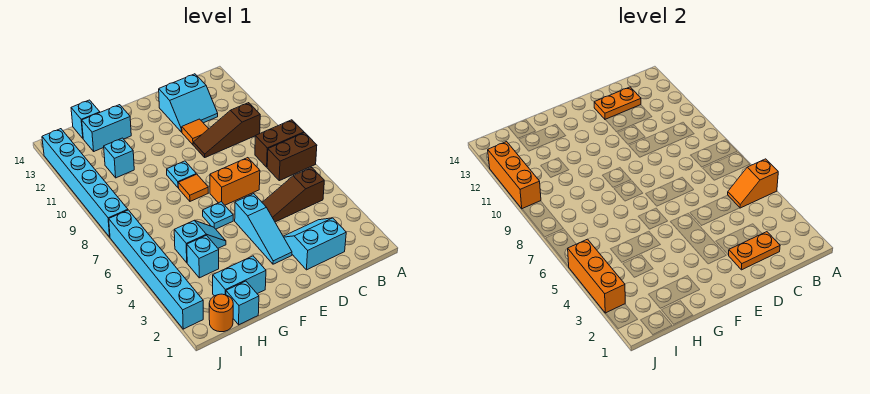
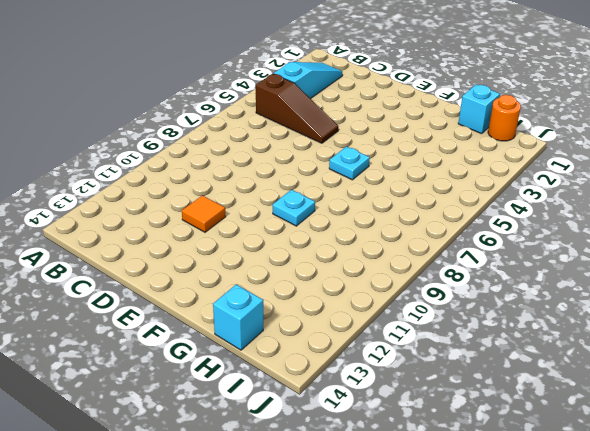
cyan slope B2:B4 level 1 top 4 -> cyan slope E3:E5 level 1 top 5
none -> brown brick A7:B7 level 1
none -> brown brick A8:B8 level 1
none -> brown slope B10:D10 level 1 top B

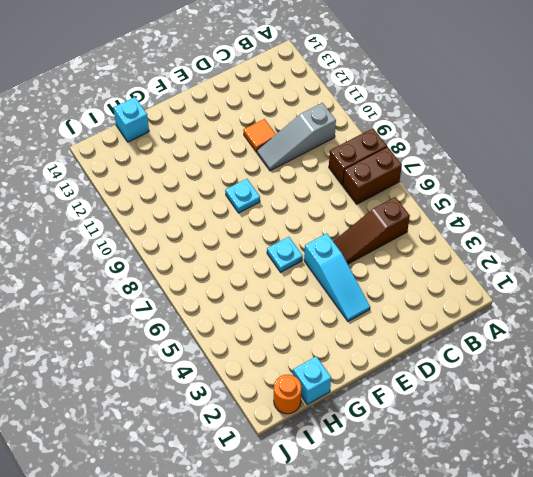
grey slope B10:D10 level 1 top B -> brown slope B10:D10 level 1 top B
none -> cyan slope C2:D3 level 1 top 2
none -> cyan slope C12:D13 level 1 top 13
none -> orange brick D7:E7 level 1

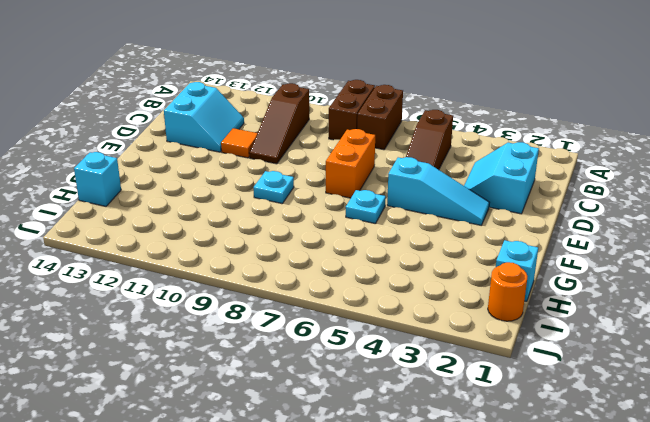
none -> orange tile F8 level 1
none -> cyan brick G2:H2 level 1
none -> cyan slope G5:H5 level 1 top H

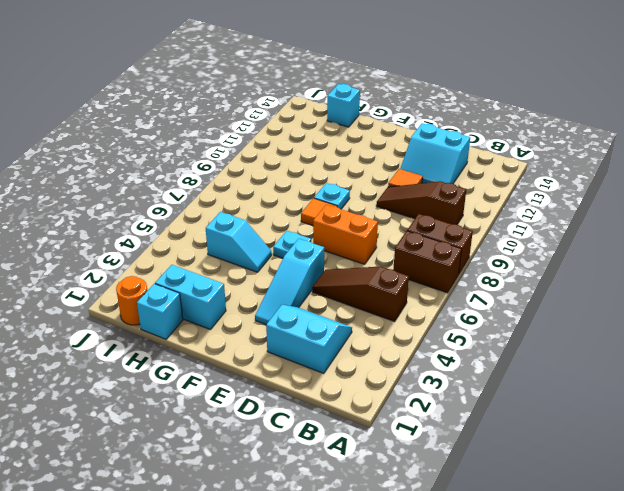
none -> cyan brick G13:H13 level 1
none -> cyan brick H4 level 1
none -> cyan brick H11 level 1

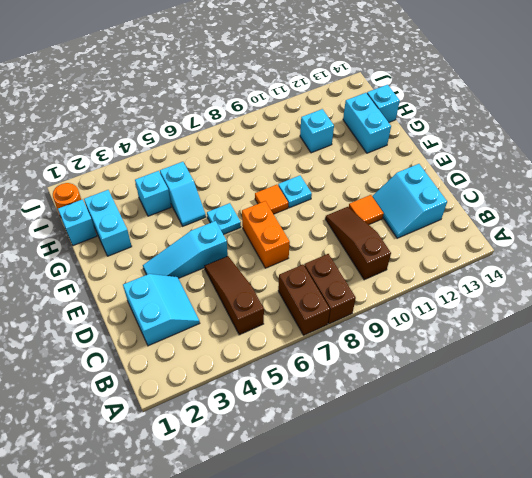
none -> cyan brick J2:J7 level 1
none -> cyan brick J8:J13 level 1
none -> orange slope A5:B5 level 2 top A

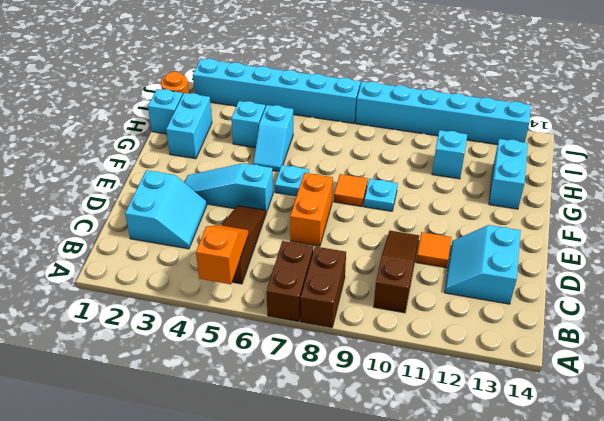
none -> cyan brick H14 level 1
none -> orange plate C2:D2 level 2
none -> orange plate C13:D13 level 2

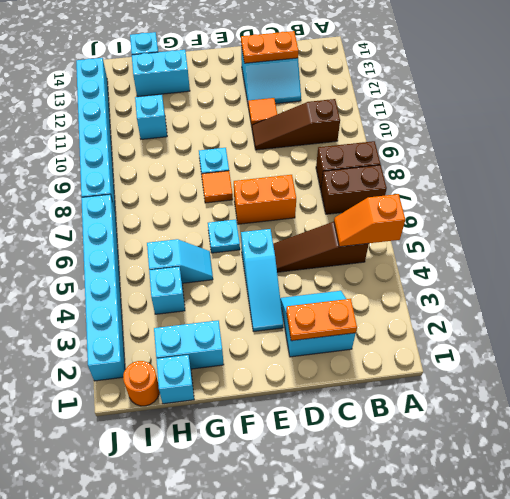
none -> orange brick J3:J5 level 2
none -> orange brick J10:J12 level 2

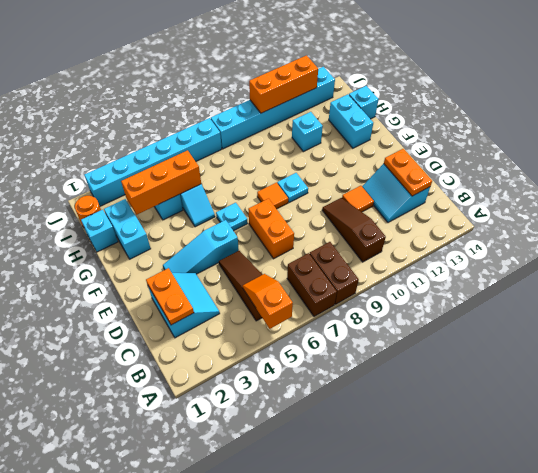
orange brick H3:H5 level 2 -> orange brick J3:J5 level 2

